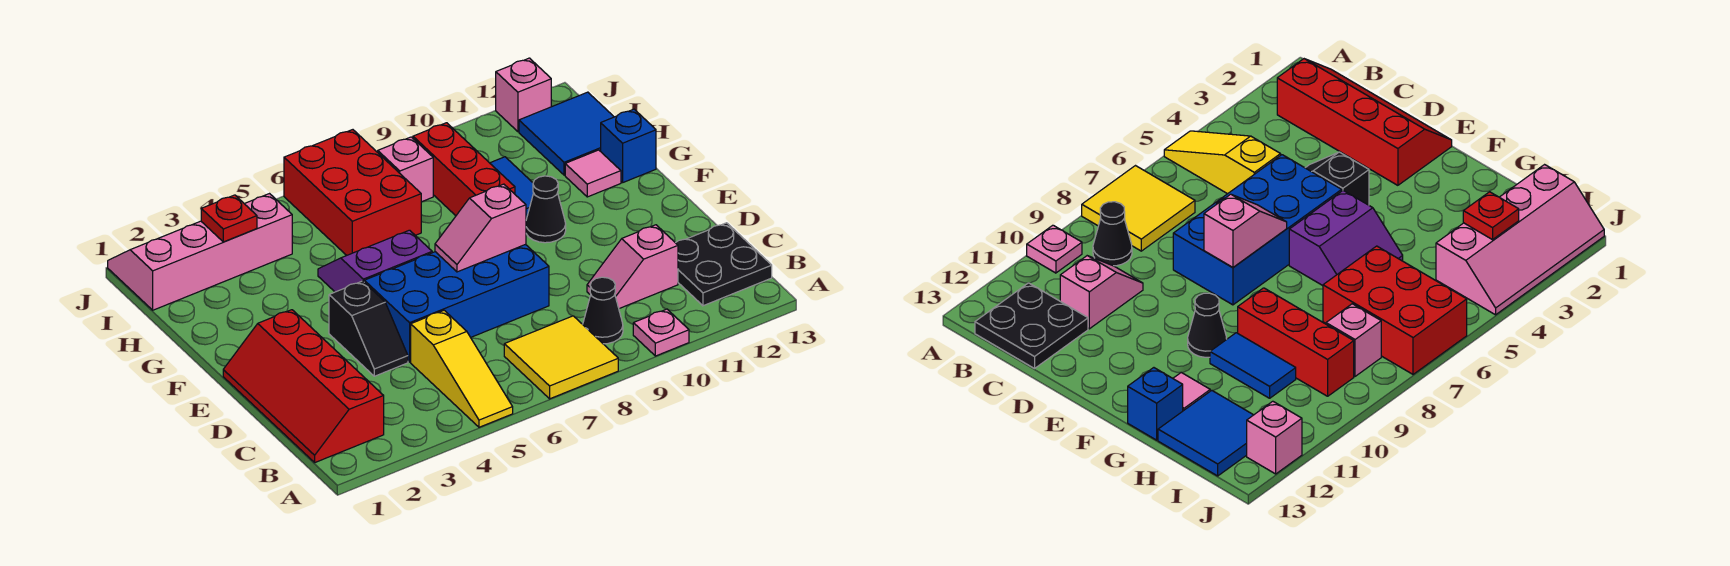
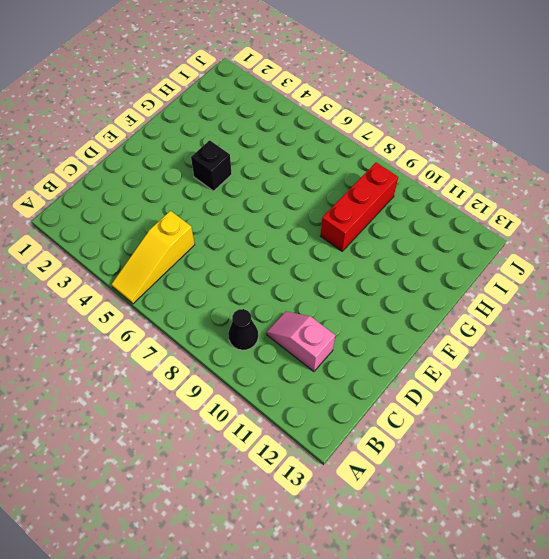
black brick F4 level 1 -> none
none -> yellow tile A7:B8 level 1
none -> pink plate A10 level 1
none -> red slope B1:E2 level 1 top 2

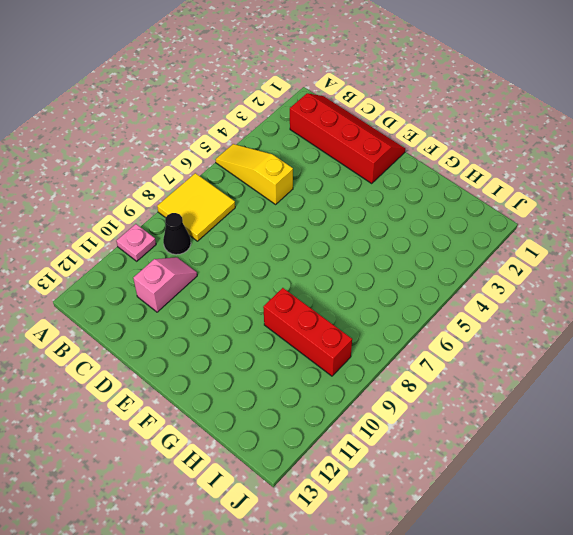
none -> black plate B12:C13 level 1
none -> black slope D4:E4 level 1 top E
none -> blue brick D5:E8 level 1

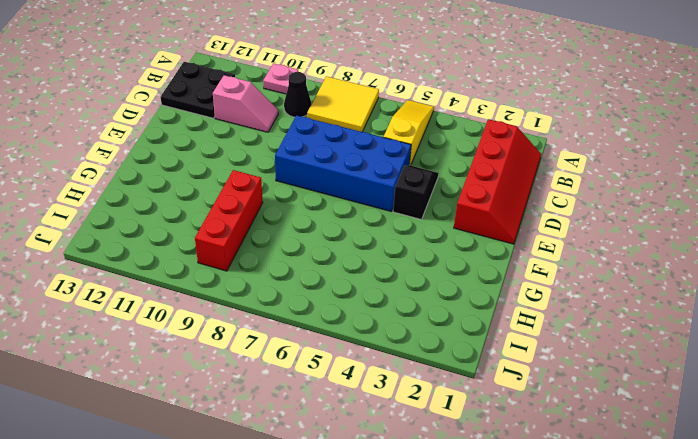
none -> purple slope F5:G6 level 1 top F
none -> black cone F10 level 1
none -> blue tile G10:H10 level 1

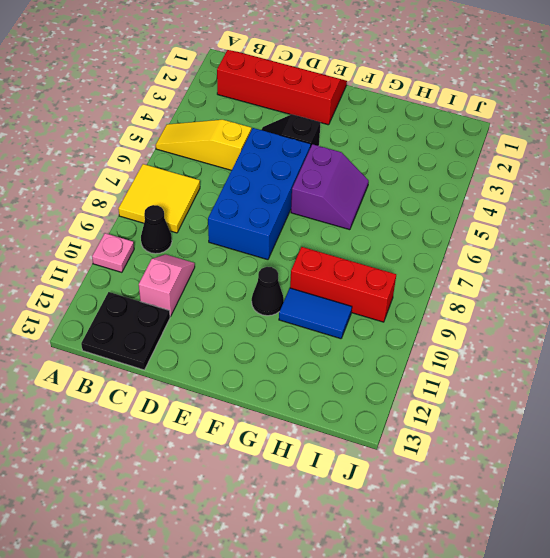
none -> pink tile G12 level 1
none -> blue brick G13 level 1
none -> red brick H6:J7 level 1

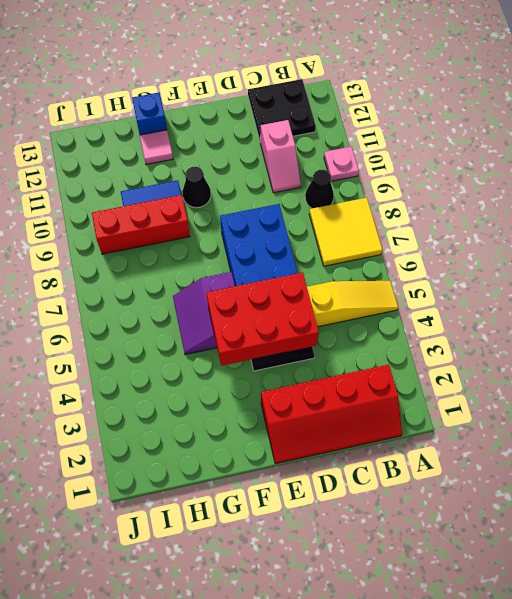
red brick D4:F5 level 2 -> red brick H6:J7 level 1
none -> blue tile H12:I13 level 1
none -> pink slope I1:J4 level 1 top I
none -> pink brick I8 level 1

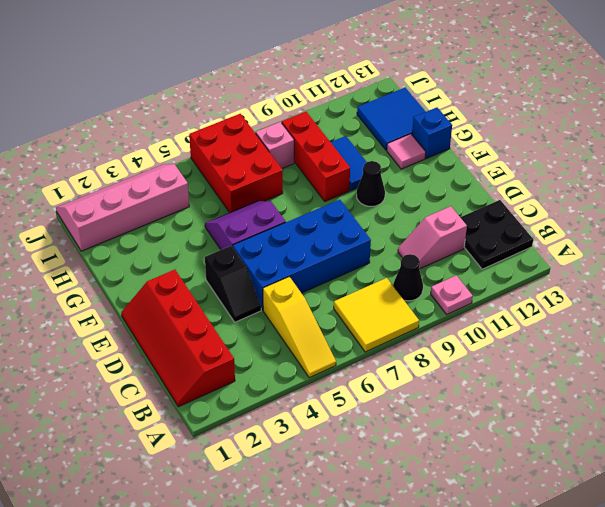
none -> pink brick J12 level 1
none -> pink slope E7:E8 level 2 top 8
none -> red plate I3 level 2

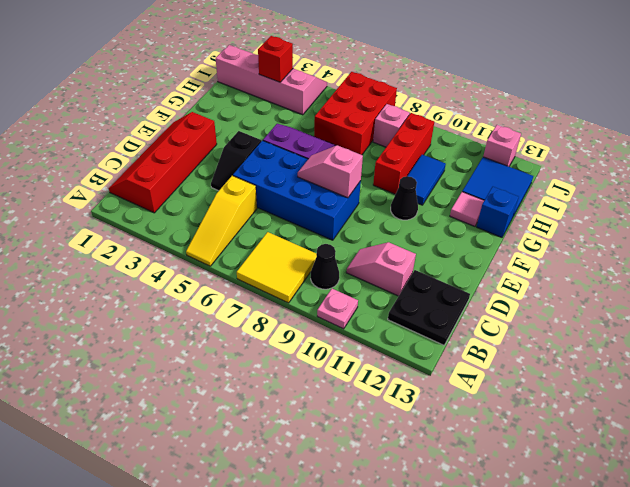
red brick I3 level 2 -> red plate I3 level 2

